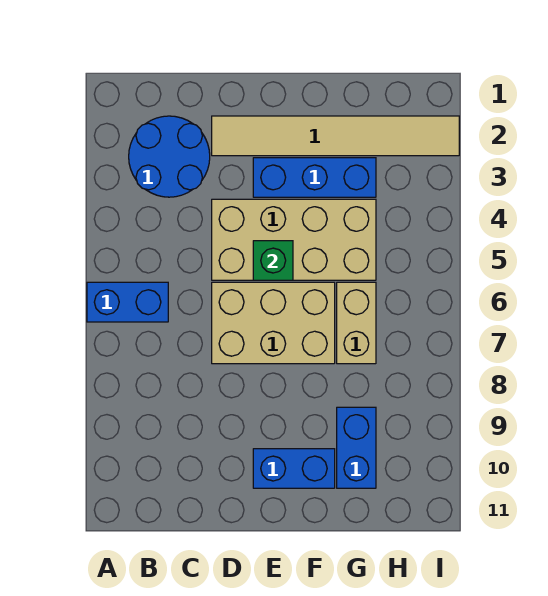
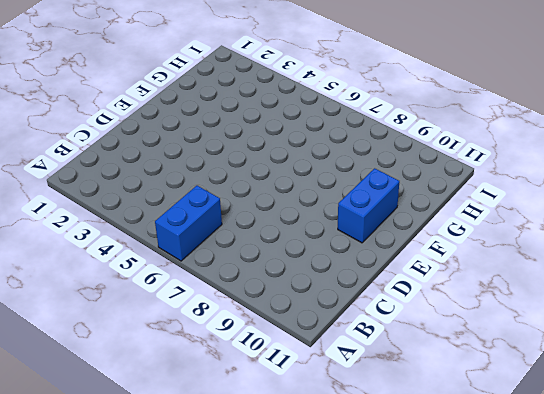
none -> blue round brick B2:C3 level 1
none -> tan tile D2:I2 level 1

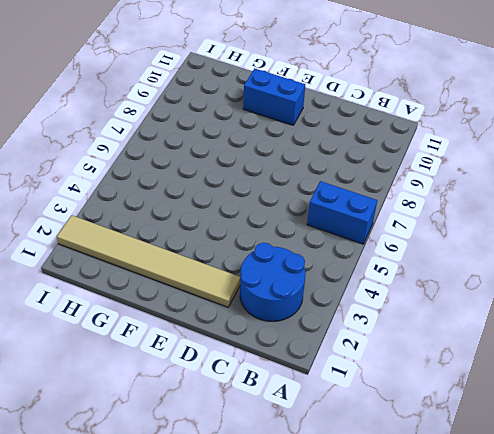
none -> tan brick D4:G5 level 1
none -> tan brick D6:F7 level 1

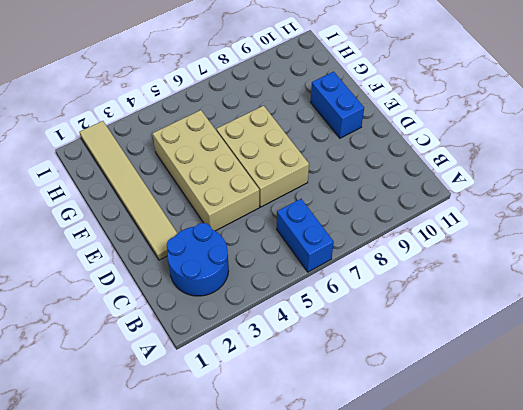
none -> blue brick E3:G3 level 1
none -> tan brick G6:G7 level 1

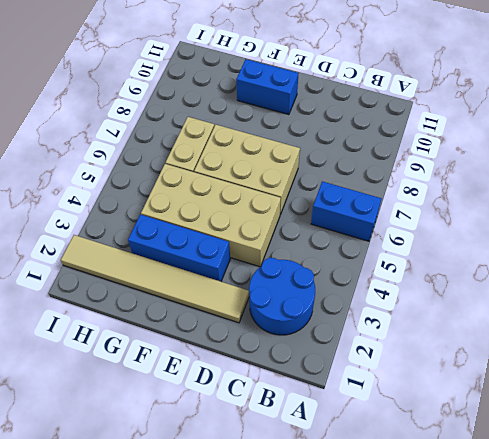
none -> blue brick G9:G10 level 1
none -> green brick E5 level 2

